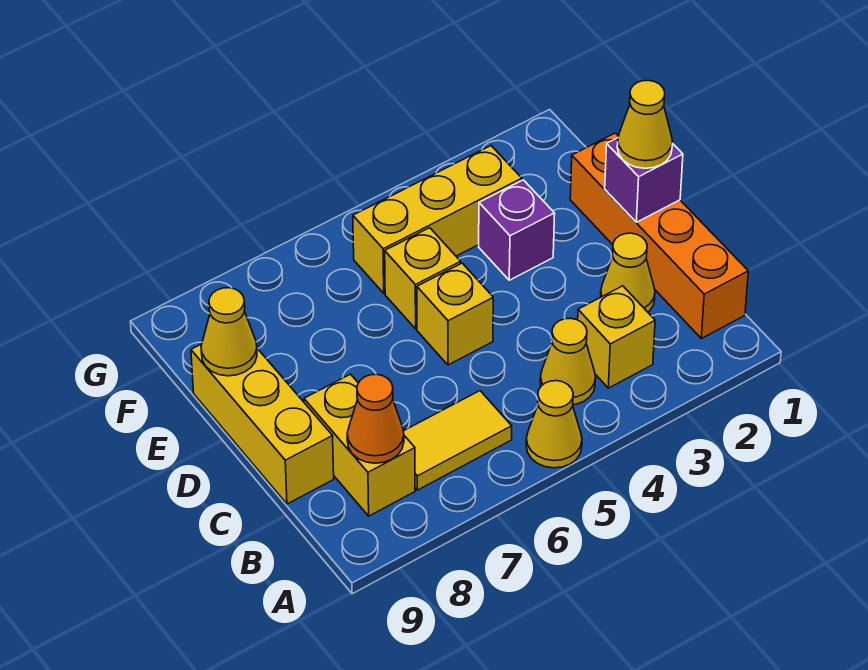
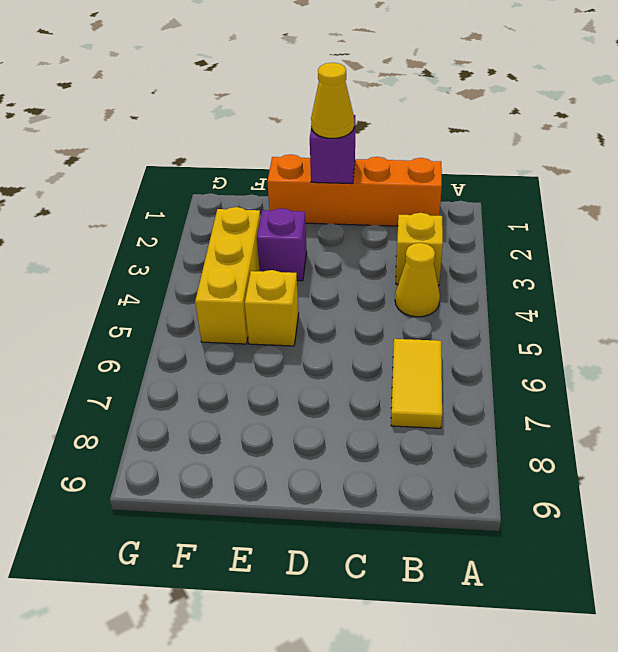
none -> yellow cone A5 level 1
none -> yellow brick B8:C8 level 1
none -> yellow cone C2 level 1

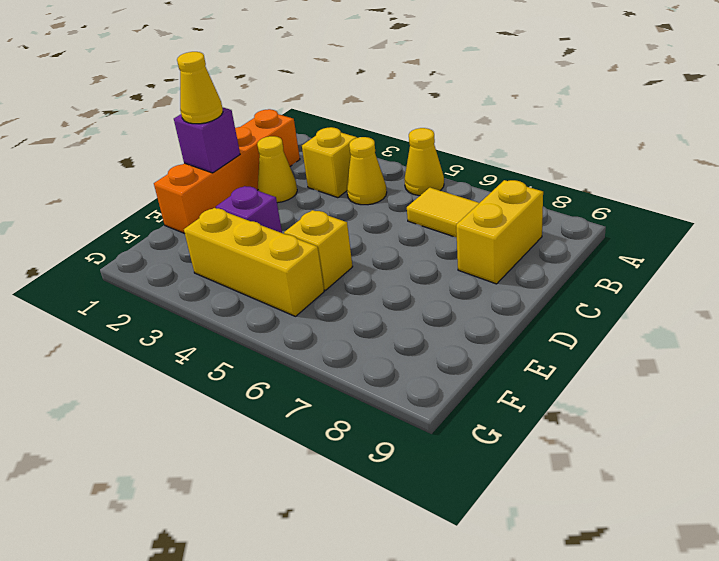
none -> yellow brick C9:E9 level 1
none -> yellow brick D5 level 1
none -> orange cone B8 level 2

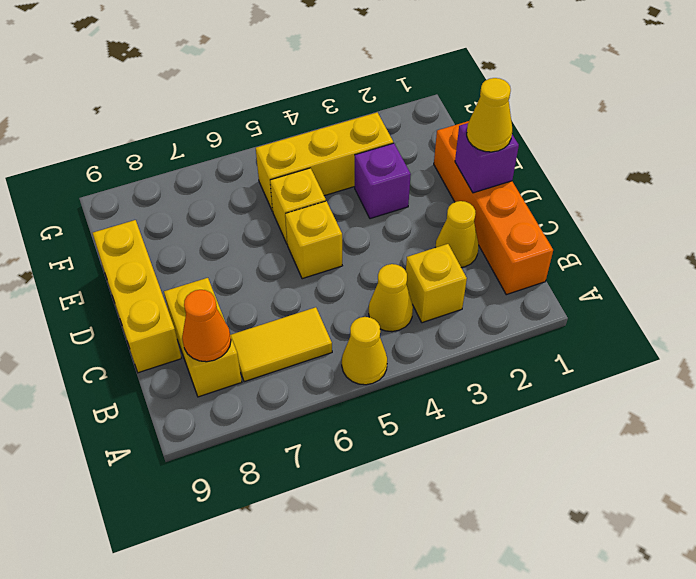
none -> yellow cone E9 level 2

